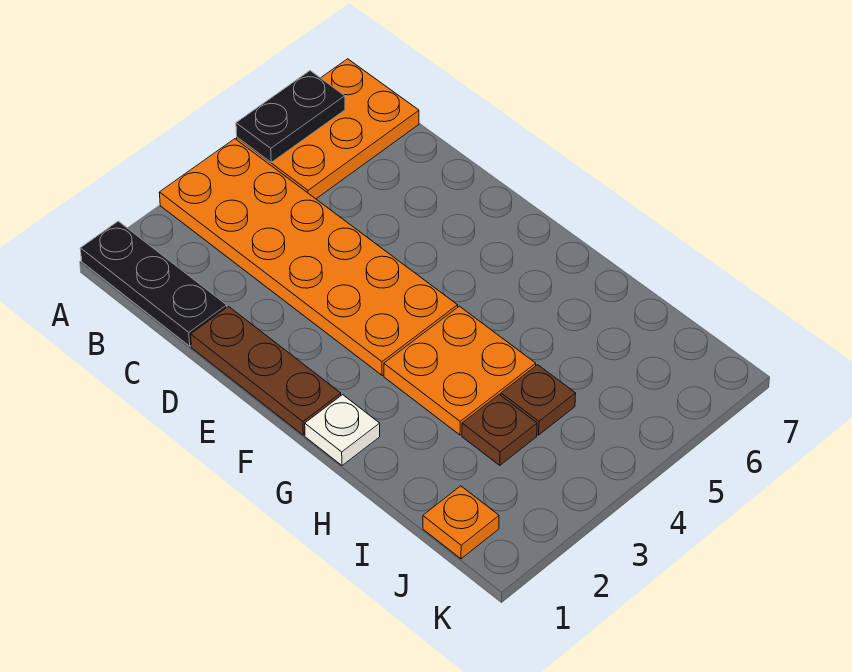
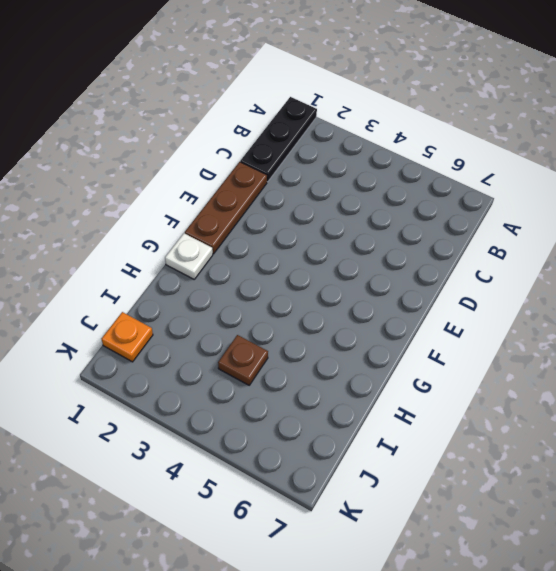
none -> orange plate A3:F4 level 1
none -> orange plate A5:B7 level 1

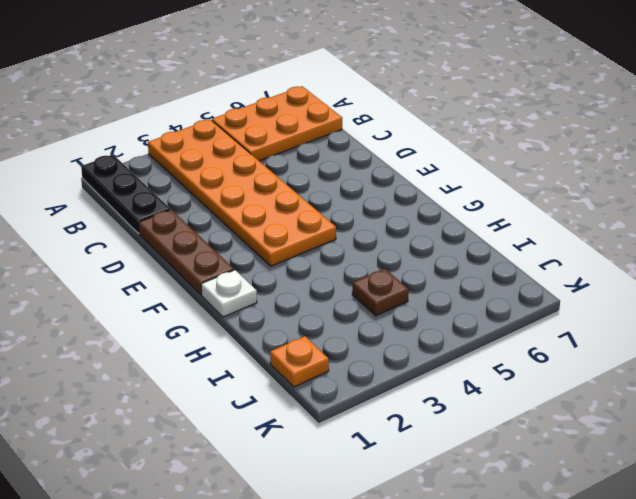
none -> orange plate G3:H4 level 1
none -> brown plate I3 level 1

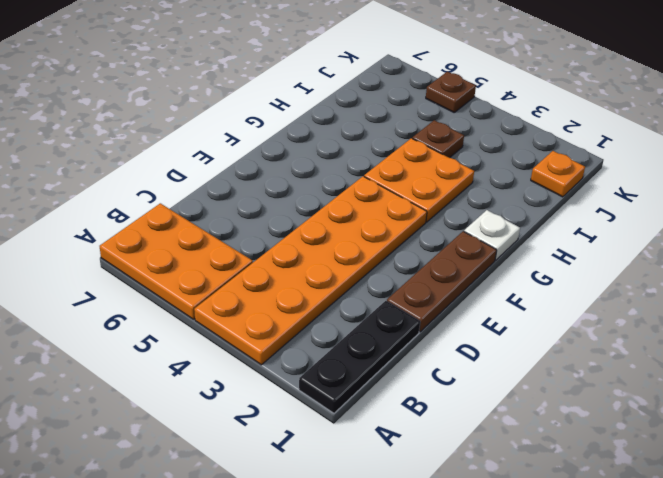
brown plate K5 level 1 -> brown plate I3 level 1
none -> black plate A5:A6 level 2

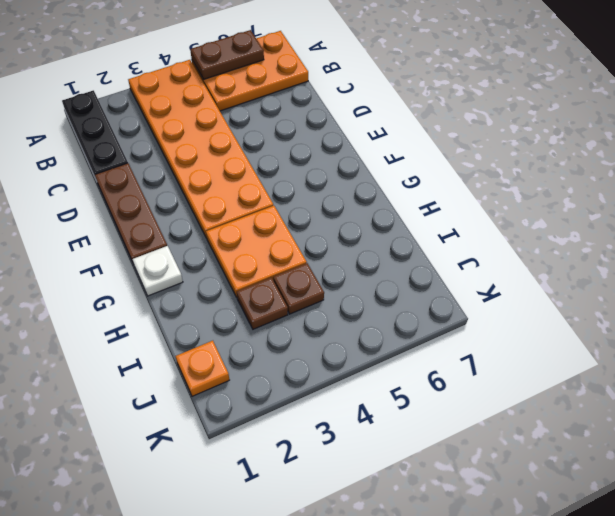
brown plate A5:A6 level 2 -> black plate A5:A6 level 2

